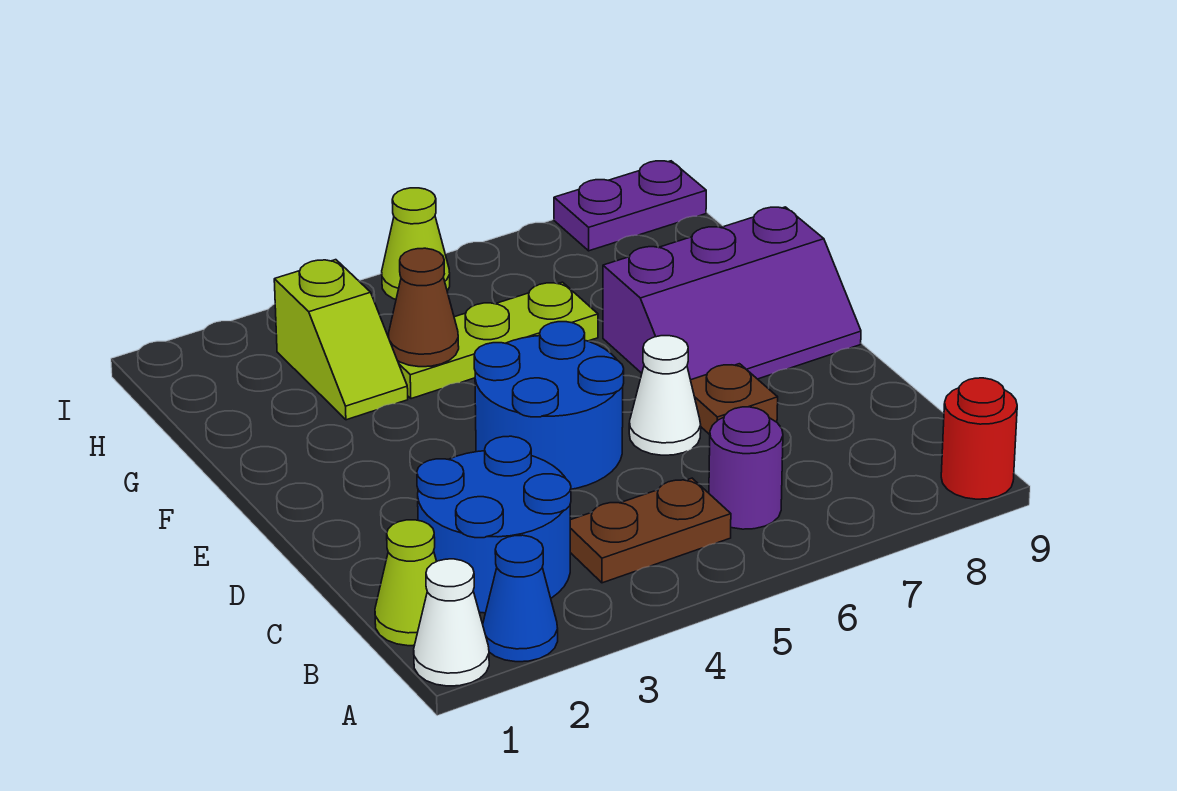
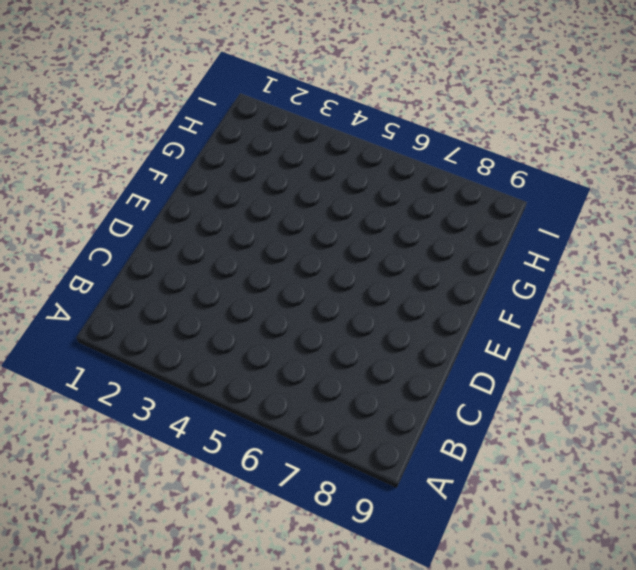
none -> white cone A1 level 1
none -> blue cone A2 level 1
none -> red round brick A9 level 1

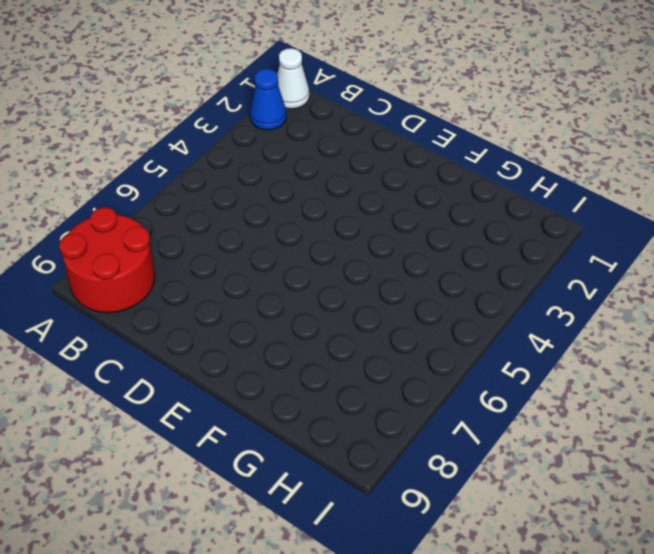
red round brick A8:B9 level 1 -> red round brick A9 level 1
none -> lime cone B1 level 1
none -> blue round brick B2:C3 level 1
none -> brown plate B4:B5 level 1

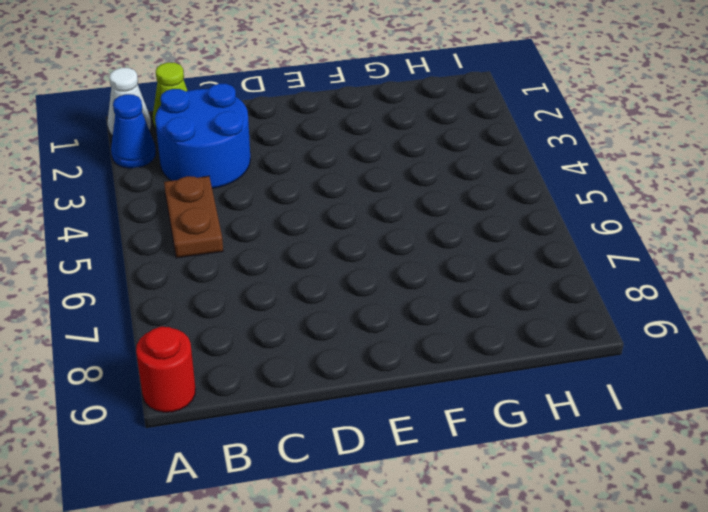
none -> purple round brick B6 level 1
none -> blue round brick D4:E5 level 1
none -> white cone D6 level 1

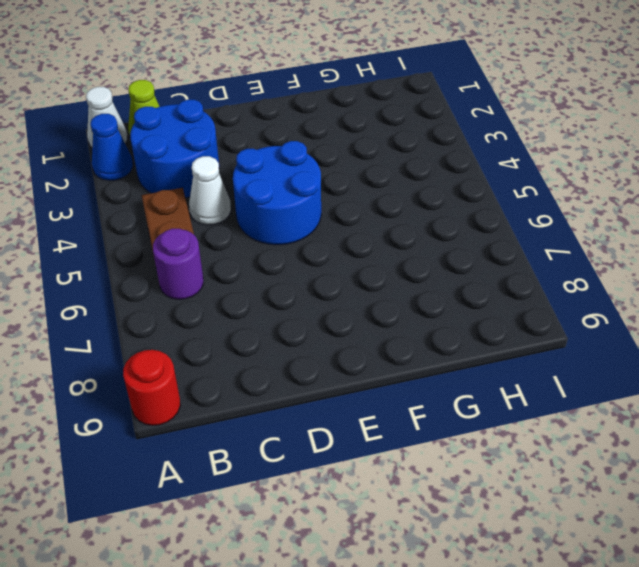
white cone C4 level 1 -> white cone D6 level 1
none -> brown plate D7 level 1
none -> purple slope E7:F9 level 1 top F
none -> lime slope G3:H3 level 1 top H

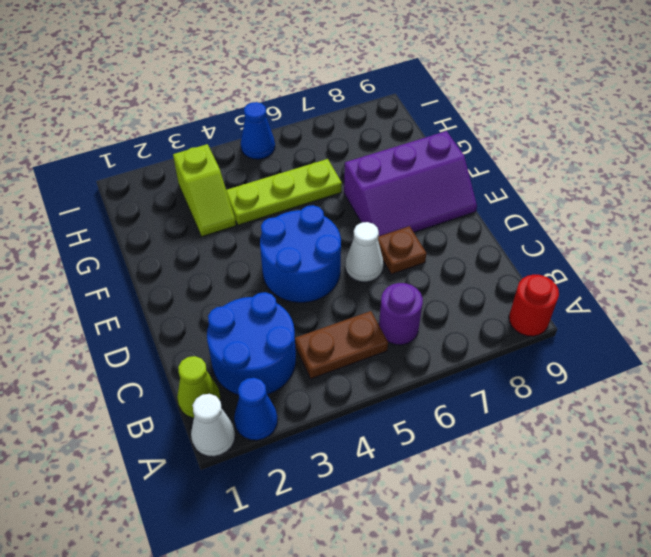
blue cone I5 level 1 -> lime cone I5 level 1
none -> purple plate I8:I9 level 1
none -> brown cone G4 level 2

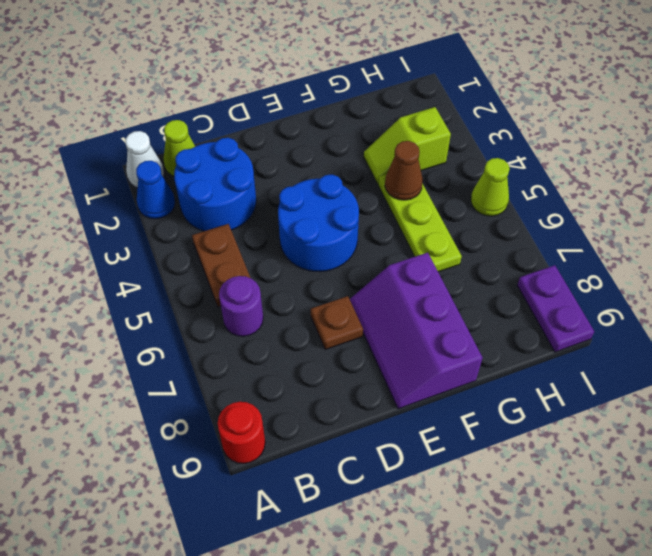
none -> white cone D6 level 1

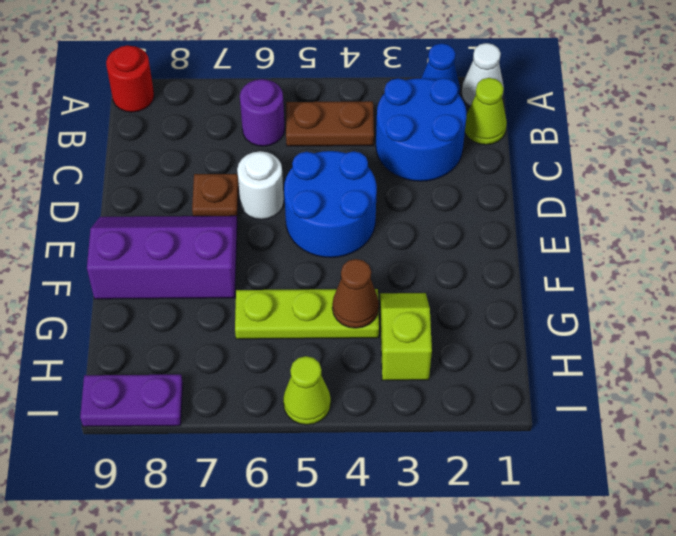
white round brick D6 level 1 -> white cone D6 level 1

